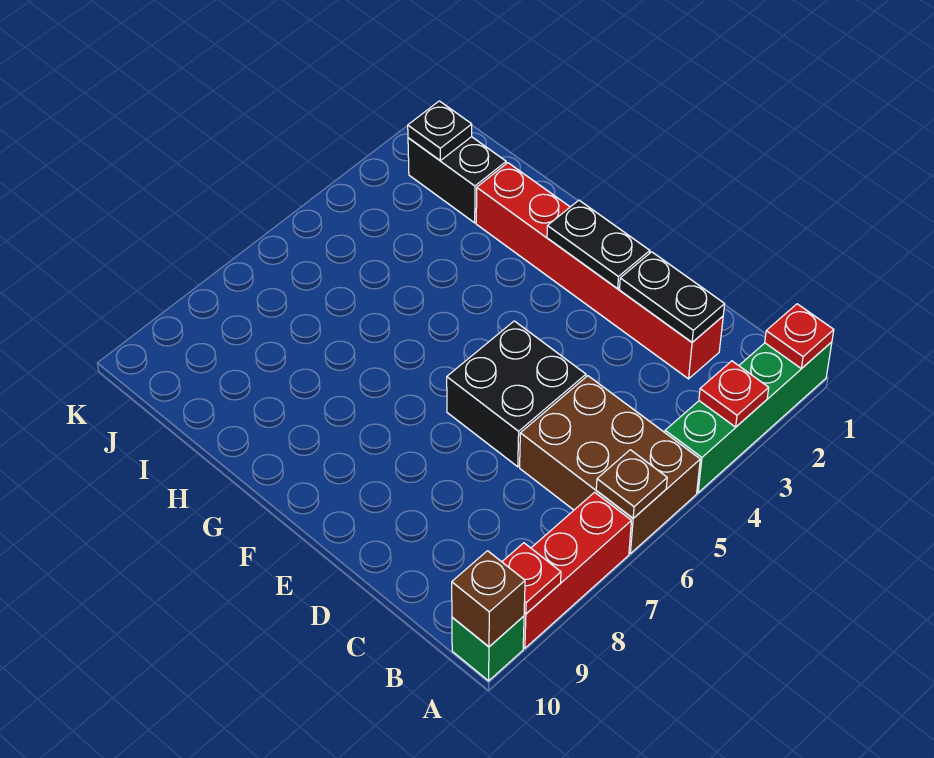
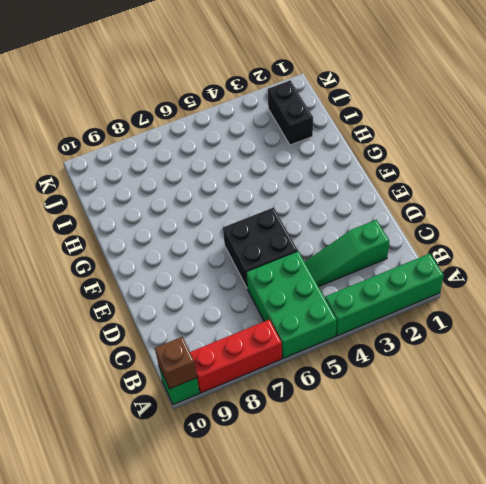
green brick A5:C6 level 1 -> brown brick A5:C6 level 1
green slope C2:C4 level 1 top 2 -> red brick C2:H2 level 1
none -> red plate A1 level 2
none -> red plate A3 level 2
none -> brown plate A6 level 2

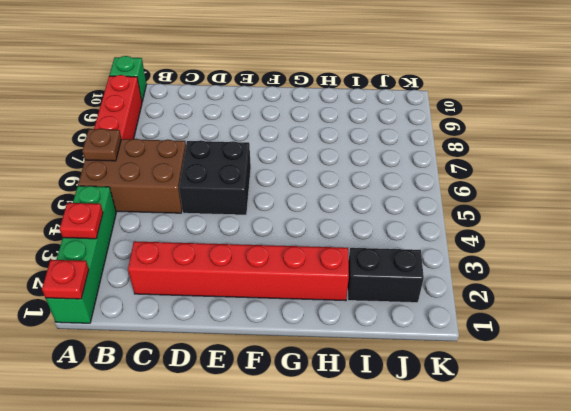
none -> red plate A9 level 2
none -> brown brick A10 level 2
none -> black plate C2:D2 level 2

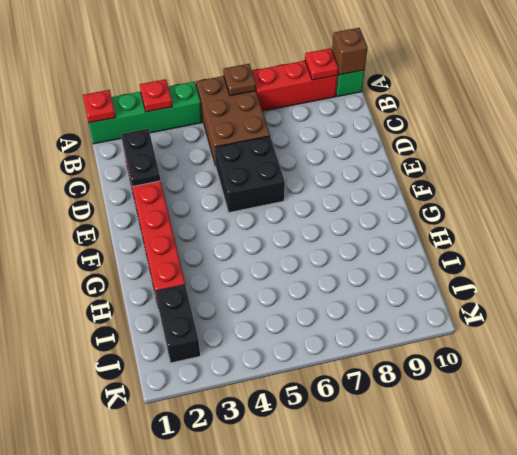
none -> black plate E2:F2 level 2
none -> black plate J2 level 2

